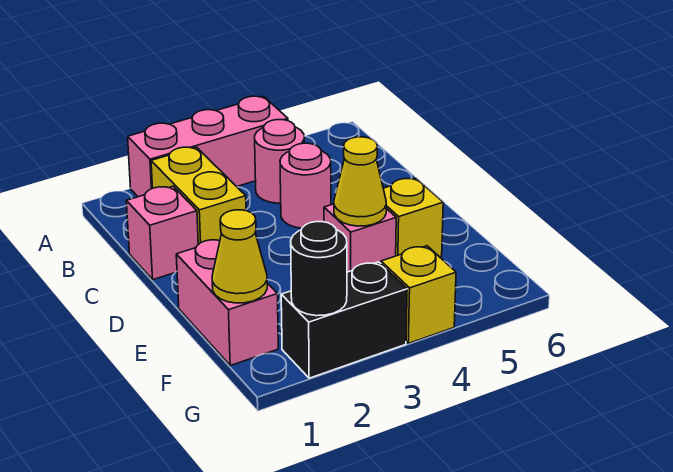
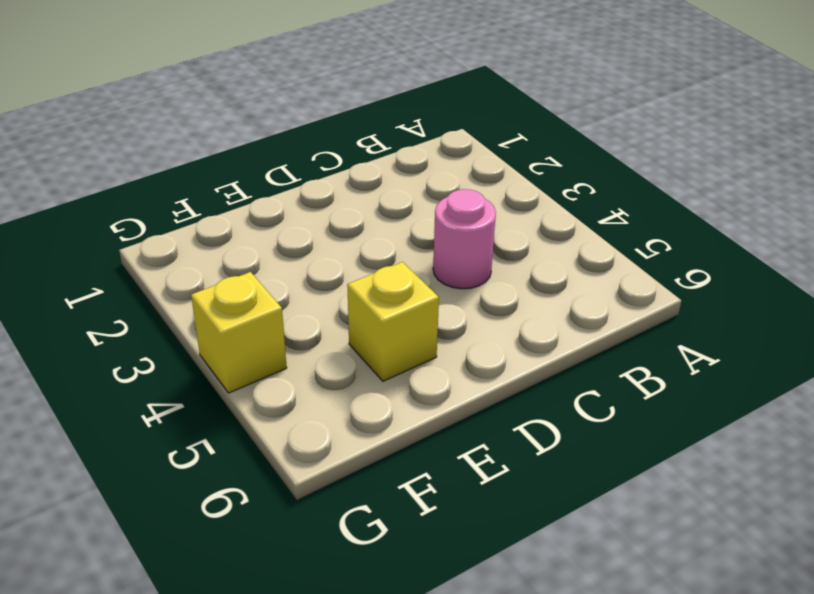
none -> pink brick A2:A4 level 1
none -> yellow brick B2:C2 level 1
none -> pink round brick B4 level 1

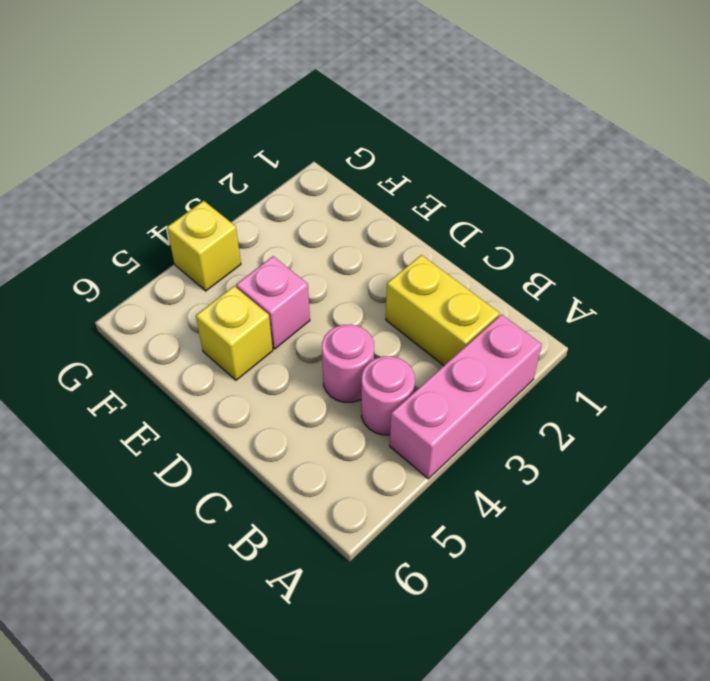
none -> pink brick C1 level 1
none -> pink brick E1:F1 level 1
none -> black brick G2:G3 level 1

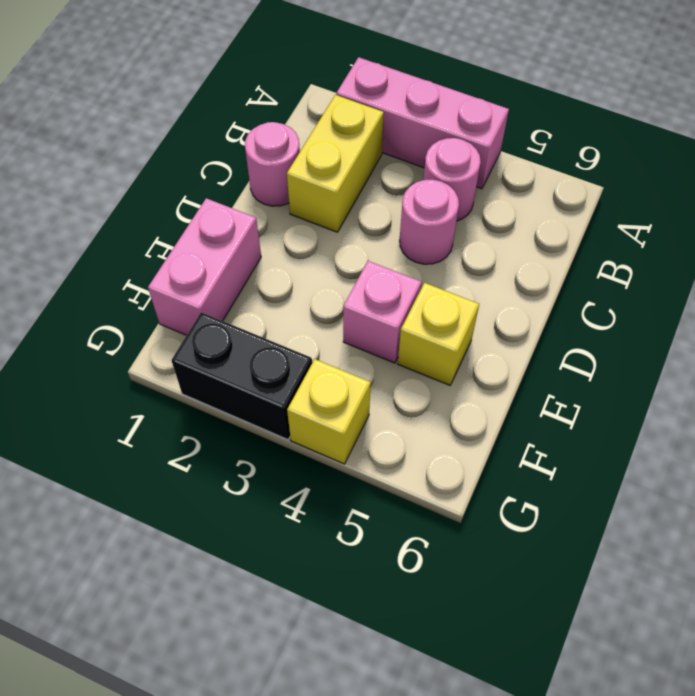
pink round brick C1 level 1 -> pink brick C1 level 1
none -> yellow cone E4 level 2
none -> yellow cone F1 level 2
none -> black round brick G2 level 2

